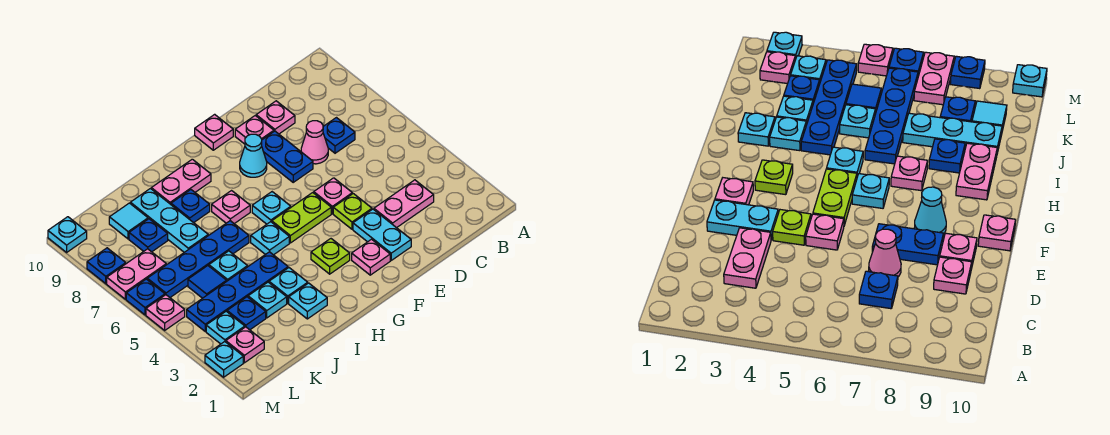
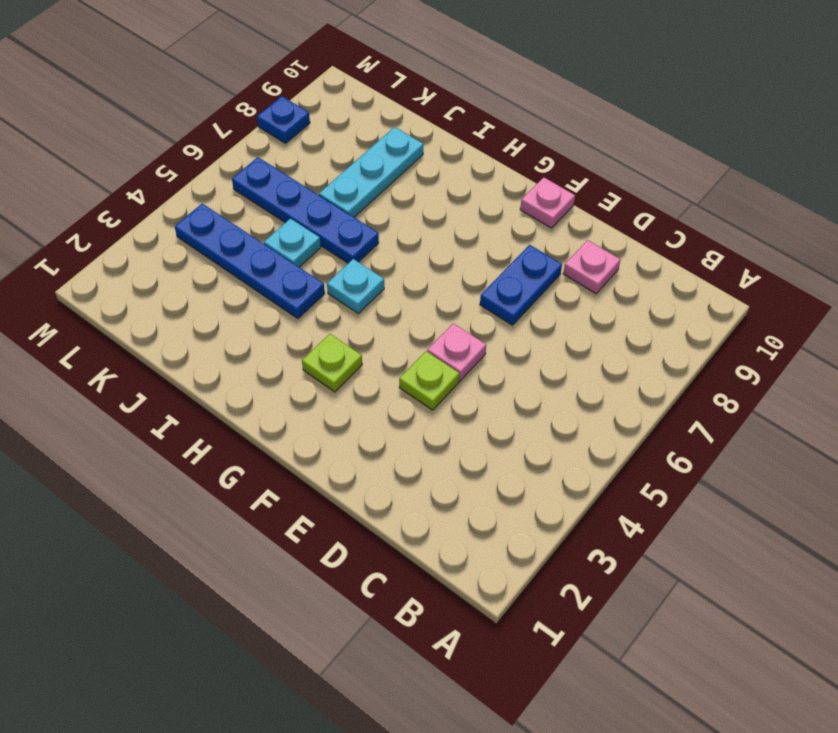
none -> pink plate C3:D3 level 1
none -> blue plate C7 level 1
none -> pink cone D7 level 1
none -> cyan plate E2:E3 level 1

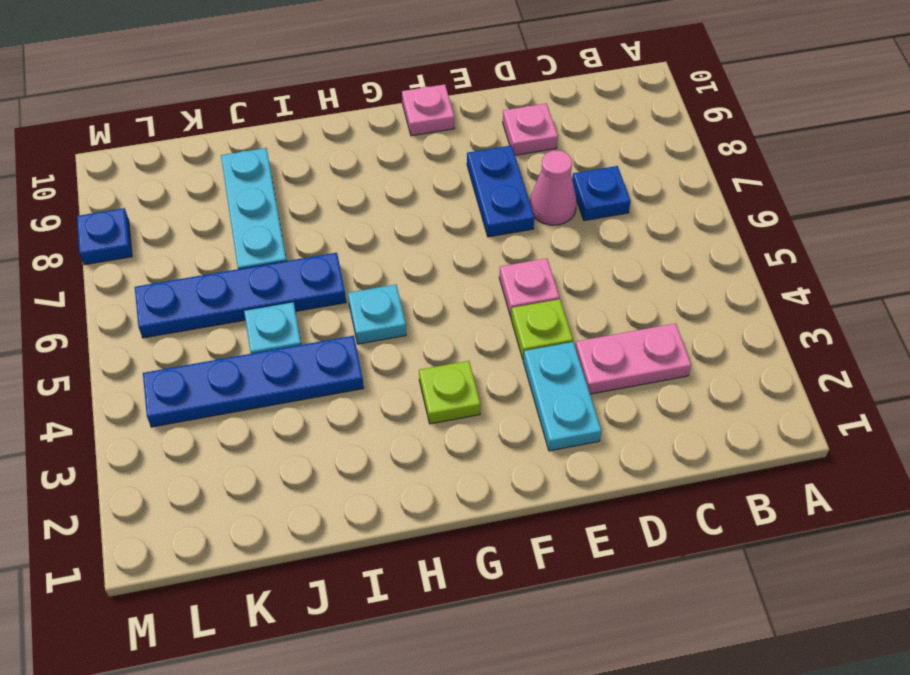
none -> pink plate E9 level 1
none -> pink plate F2 level 1
none -> lime plate F5:G5 level 1
none -> cyan cone F8 level 1

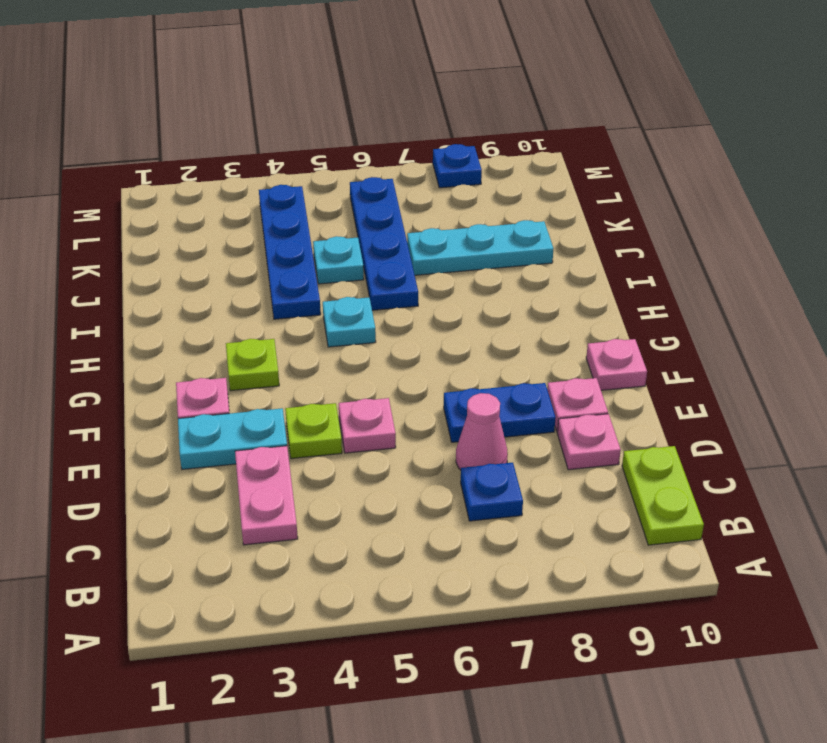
lime plate B10:C10 level 1 -> lime plate F5:G5 level 1
none -> cyan cone F8 level 1
none -> cyan plate G6 level 1
none -> pink plate H7 level 1
none -> pink plate H9:I9 level 1

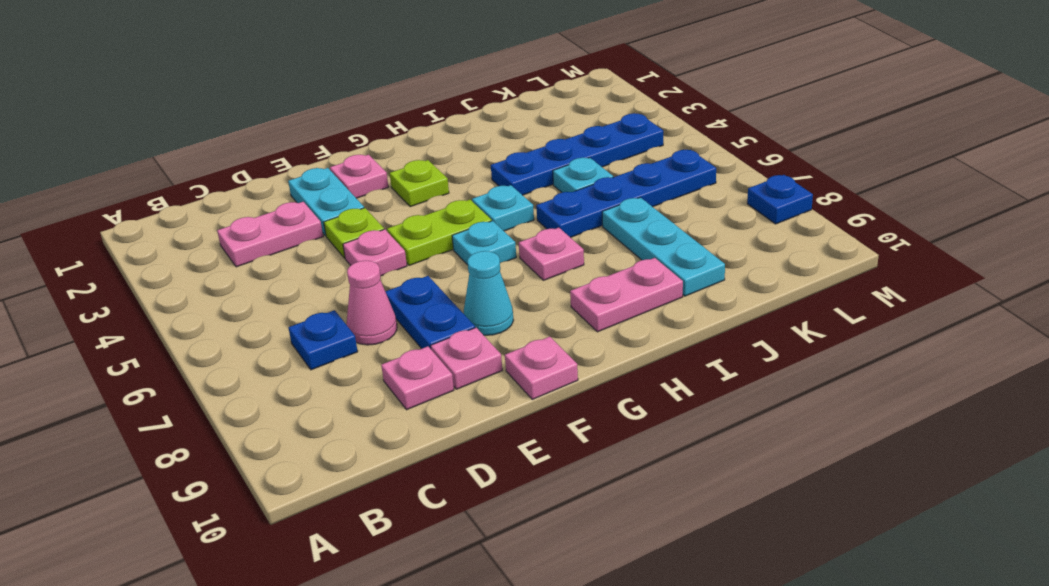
none -> cyan plate I2 level 1
none -> cyan plate I3 level 1
none -> blue plate I8 level 1
none -> cyan plate J3 level 1

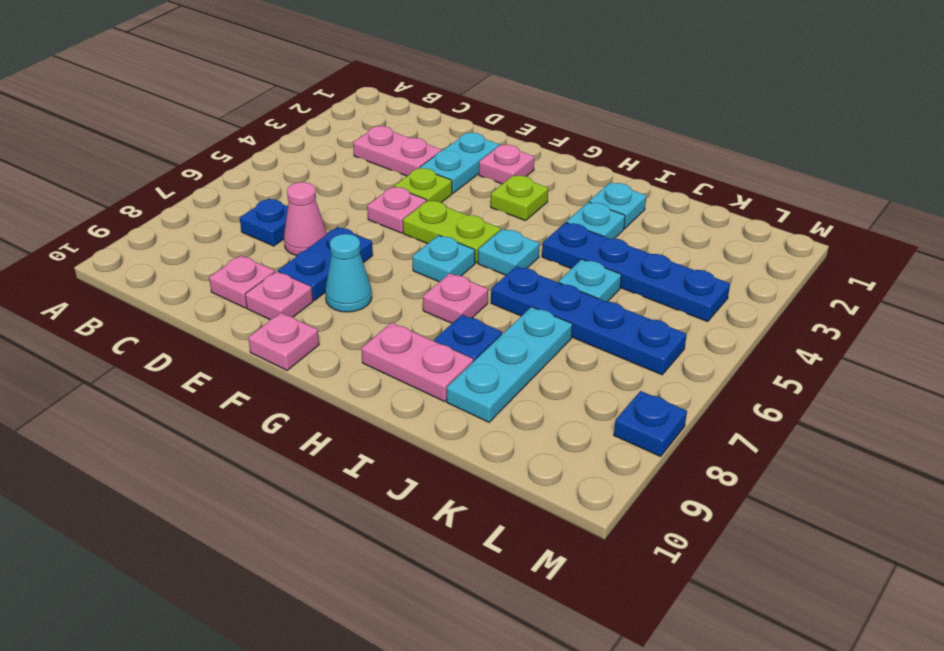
none -> cyan plate J3 level 1
none -> blue plate K3 level 1
none -> blue tile K5 level 1
none -> blue plate K8 level 1

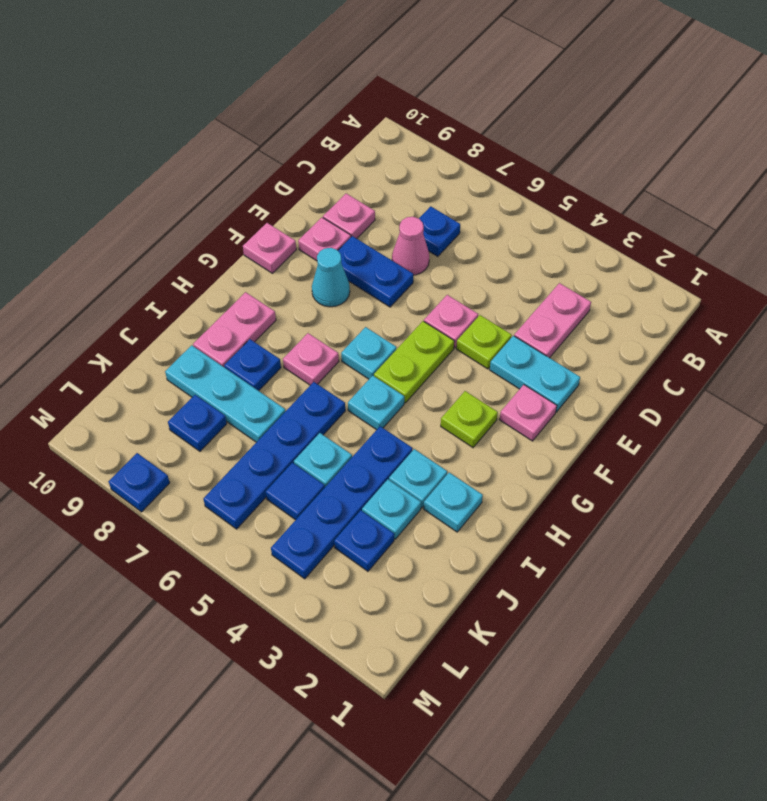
none -> cyan tile K9 level 1
none -> pink plate L2 level 1
none -> cyan plate L3 level 1
none -> pink plate L7:M7 level 1

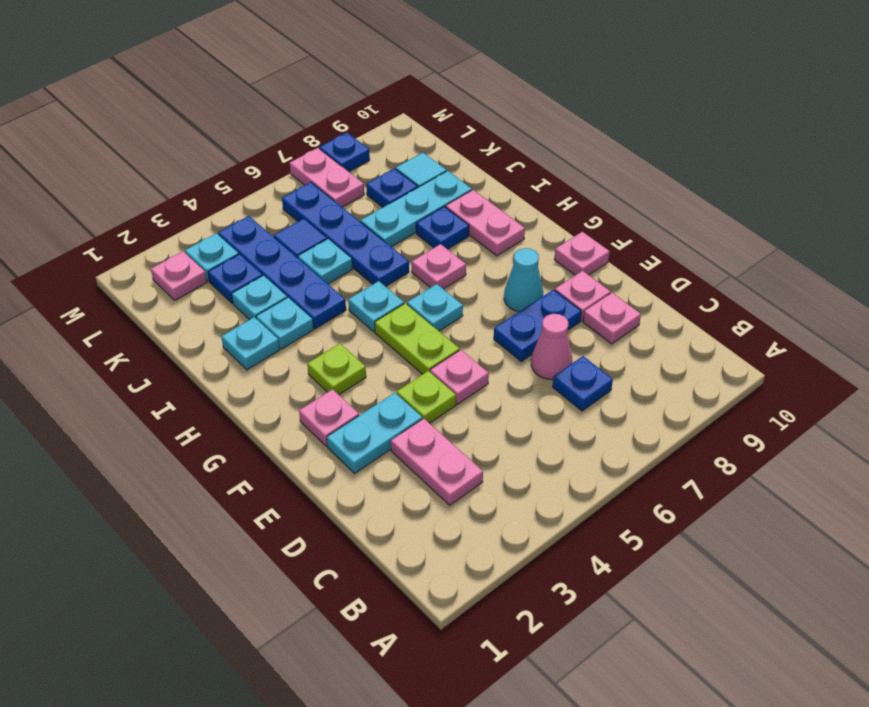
none -> cyan plate M2 level 1
none -> pink plate M5 level 1
none -> blue plate M6 level 1
none -> cyan plate M10 level 1

